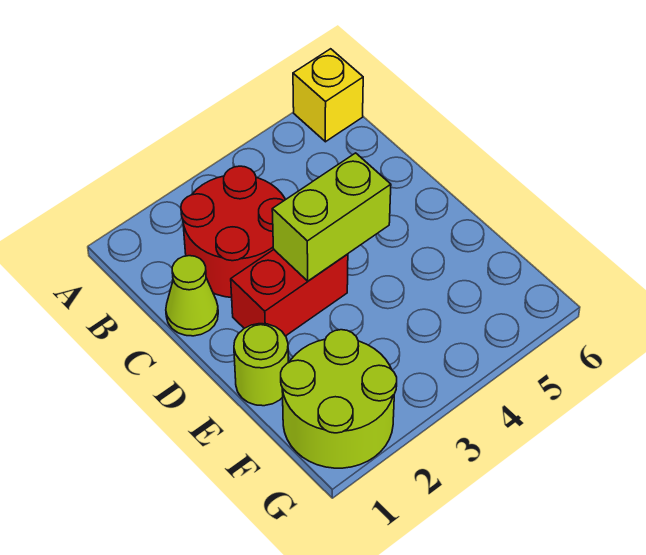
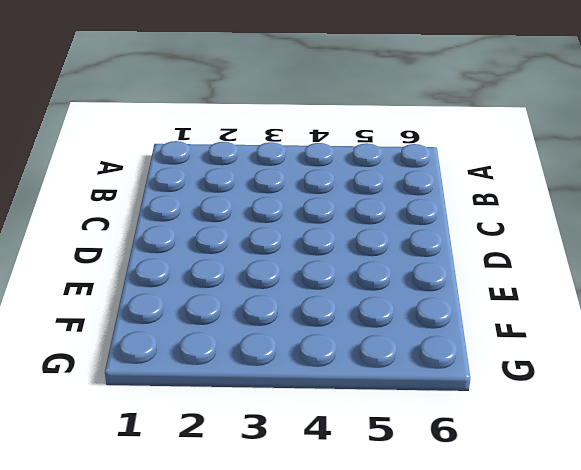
none -> yellow brick A6 level 1
none -> red round brick B2:C3 level 1

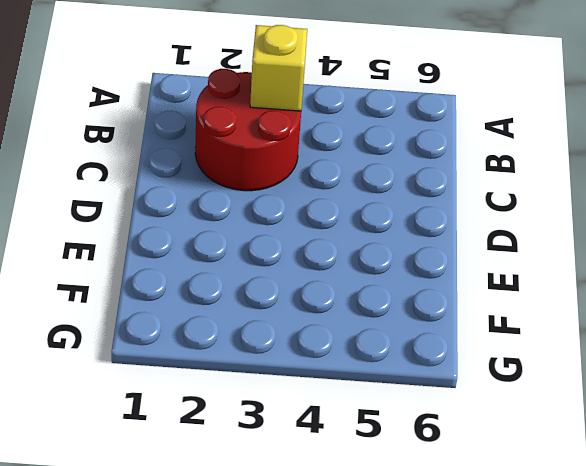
yellow brick B3 level 2 -> yellow brick A6 level 1
none -> lime cone C1 level 1
none -> red brick D2:D3 level 1

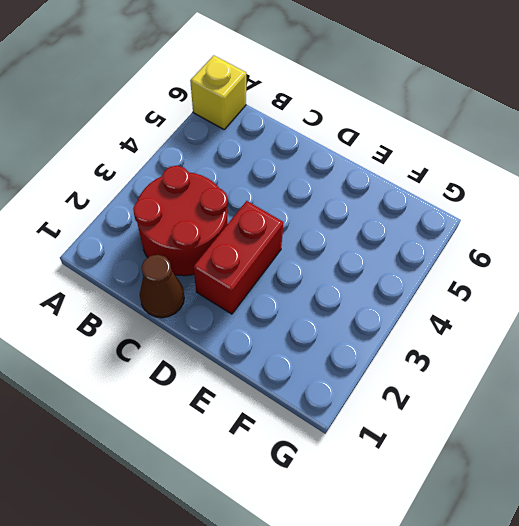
brown cone C1 level 1 -> lime cone C1 level 1
none -> lime round brick E1 level 1
none -> lime round brick F1:G2 level 1

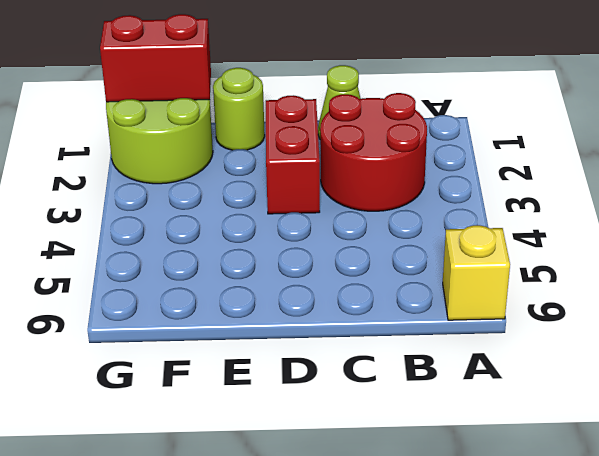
red brick F1:G1 level 2 -> none
none -> lime brick D3:D4 level 2

